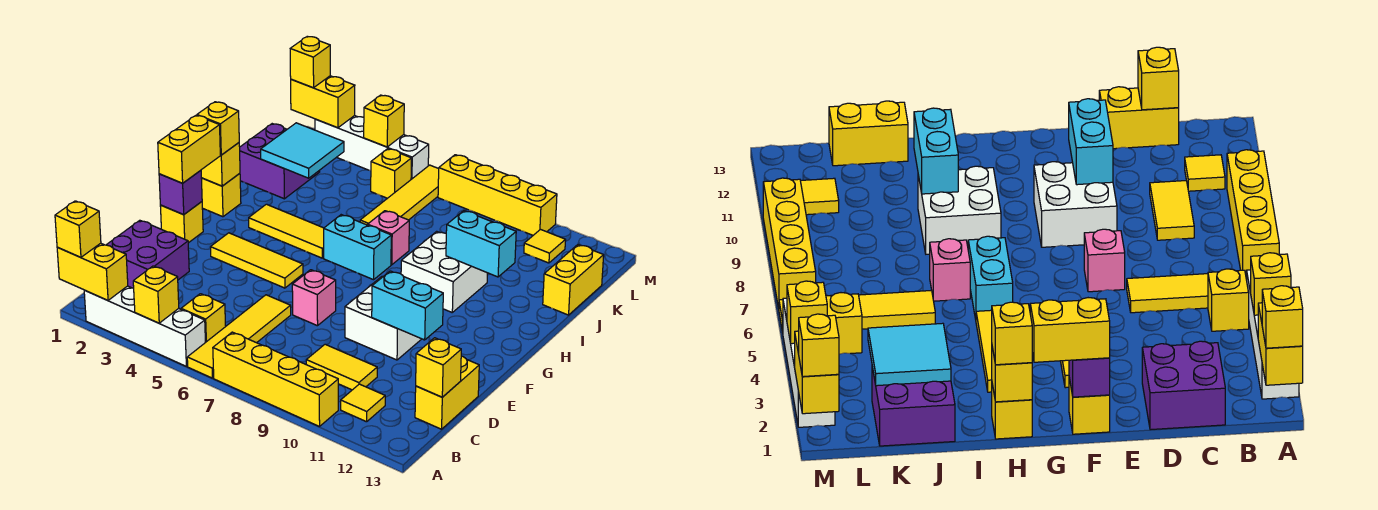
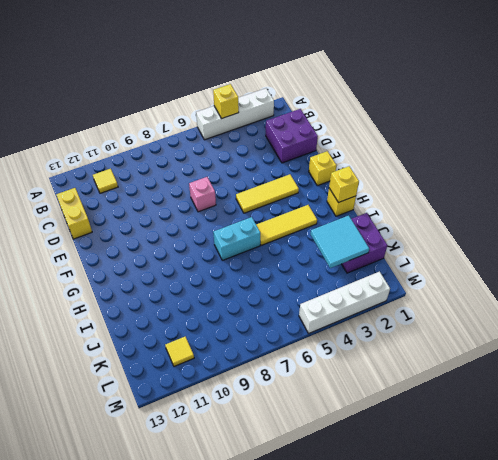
none -> yellow tile A6:D6 level 1
none -> yellow brick A7:A10 level 1
none -> yellow brick B5 level 1
none -> yellow tile C9:C10 level 1

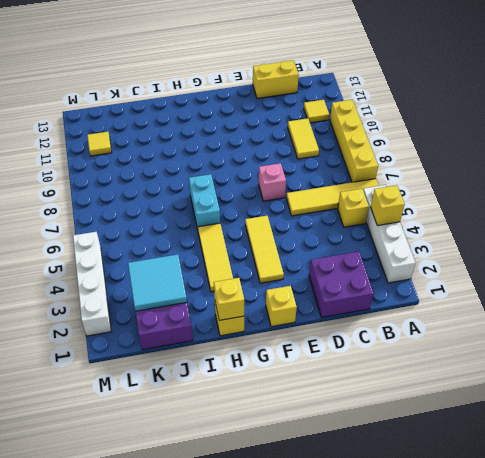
none -> white brick E9:F10 level 1
none -> white brick H9:I10 level 1
none -> pink brick I7 level 1
none -> yellow tile J6:M6 level 1

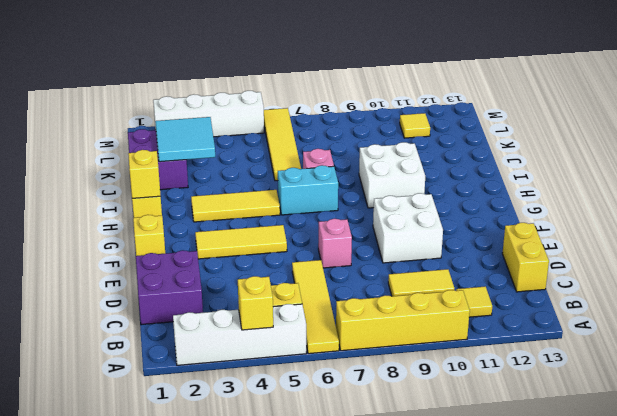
none -> yellow brick J13:K13 level 1
none -> yellow brick L5 level 1
none -> yellow brick M7:M10 level 1
none -> yellow brick A1:A2 level 2

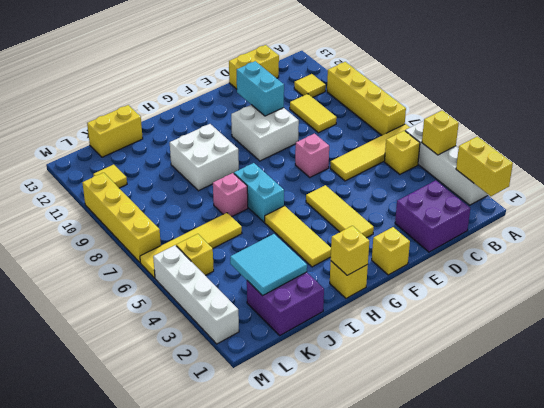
none -> yellow brick C13 level 2
none -> purple brick F1 level 2
none -> cyan brick I10:I11 level 2
none -> yellow brick M1:M2 level 2

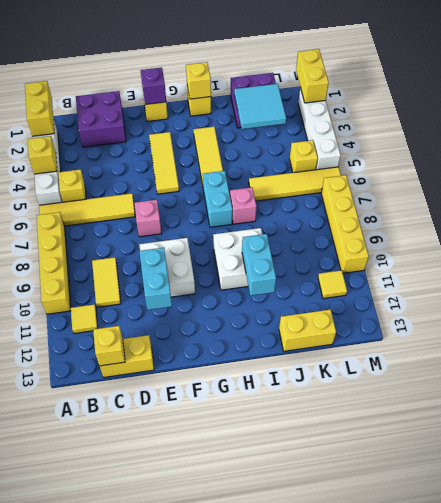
none -> yellow brick M4 level 2
none -> yellow brick A1 level 3
none -> yellow brick F1:G1 level 3
none -> yellow brick H1 level 3

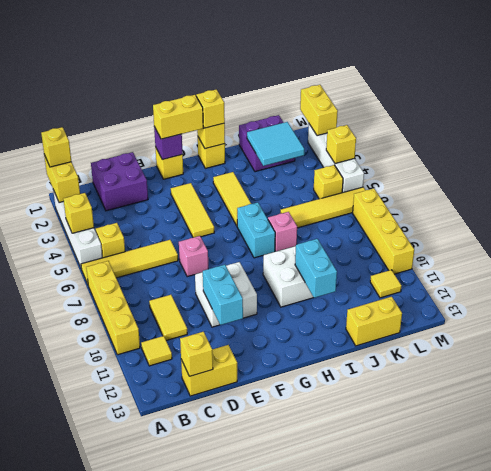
none -> yellow brick M1 level 3

